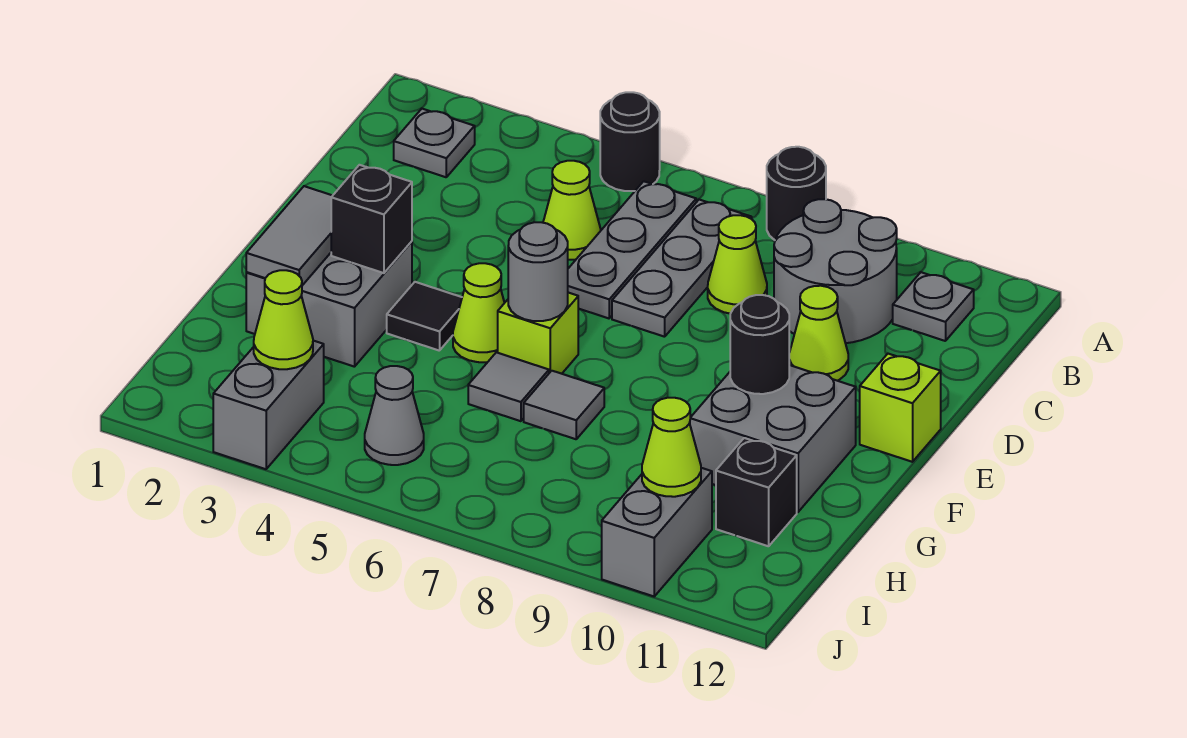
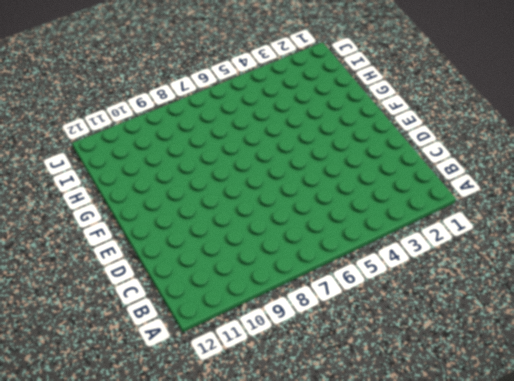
none -> black round brick A5 level 1
none -> black round brick A8 level 1
none -> grey plate B2 level 1

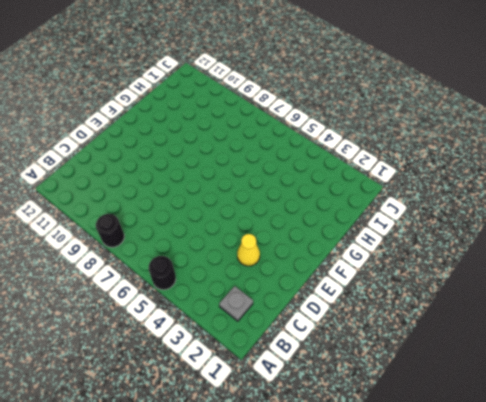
yellow cone D3 level 1 -> none
none -> grey plate B6:D6 level 1
none -> grey plate B7:D7 level 1
none -> grey round brick B9:C10 level 1

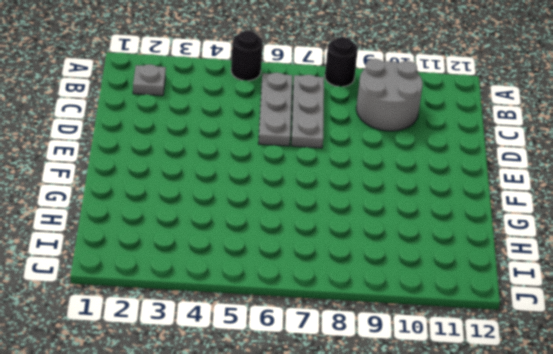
none -> grey plate B11 level 1
none -> lime cone C5 level 1
none -> lime cone C8 level 1

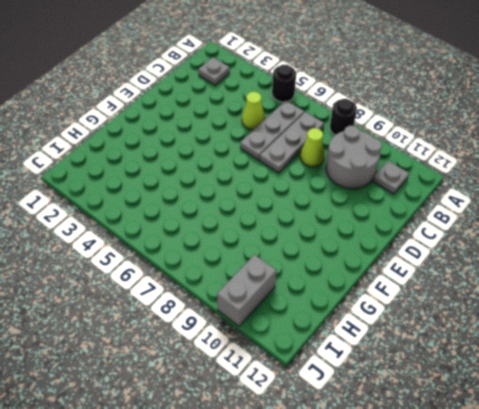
none -> lime cone D10 level 1
none -> lime brick E12 level 1
none -> grey brick F2:G3 level 1

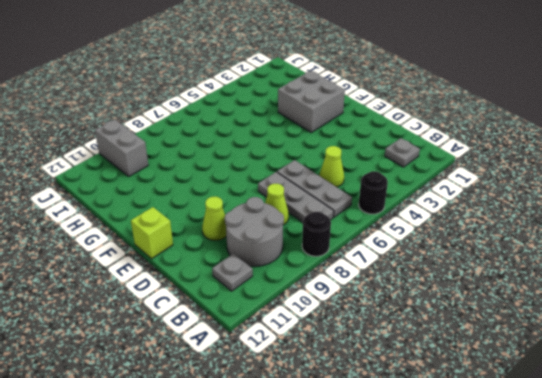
none -> black tile F4 level 1
none -> lime cone F5 level 1
none -> lime brick F6 level 1

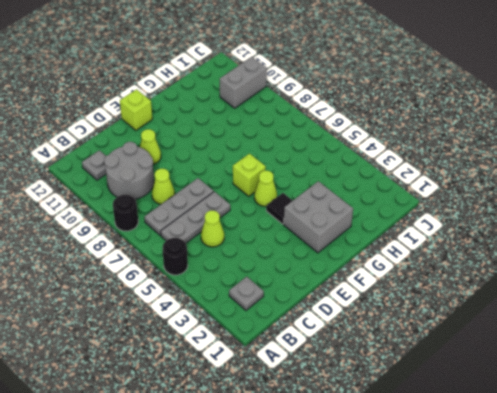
none -> grey brick F10:G11 level 1
none -> grey tile G6 level 1
none -> grey tile G7 level 1

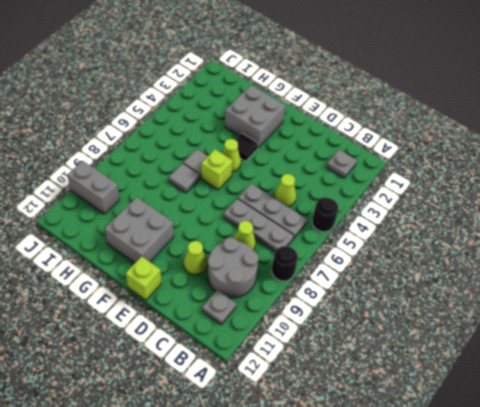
none -> black brick H11 level 1
none -> grey brick I3:J3 level 1
none -> grey cone I5 level 1

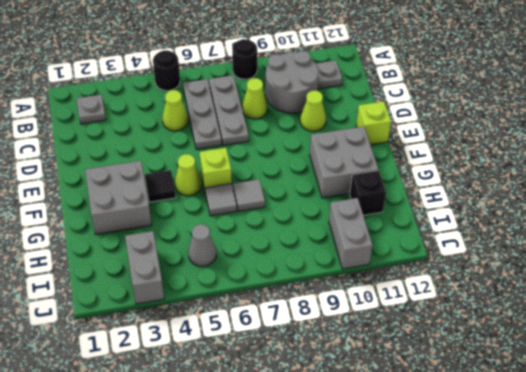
none -> grey tile F2:G2 level 2
none -> black brick F3 level 2
none -> grey round brick F6 level 2

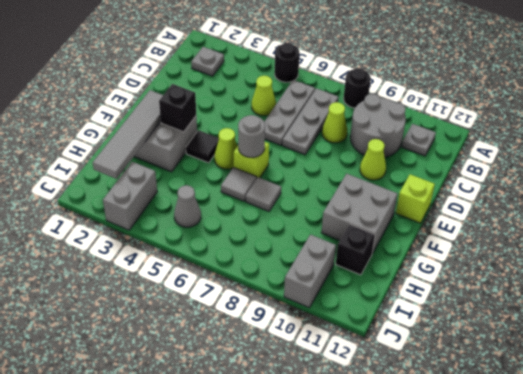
grey tile F2:I2 level 2 -> grey tile F2:G2 level 2
none -> black round brick F10 level 2
none -> lime cone I3 level 2
none -> lime cone I10 level 2

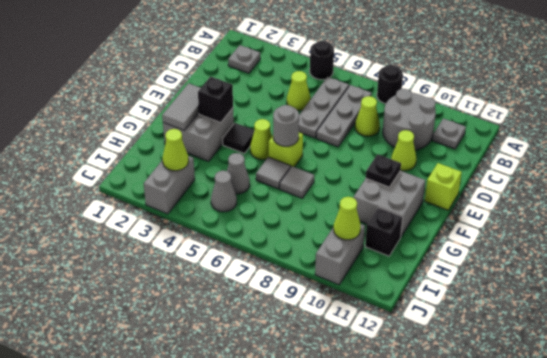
black plate F10 level 2 -> black round brick F10 level 2
grey cone H5 level 1 -> none

